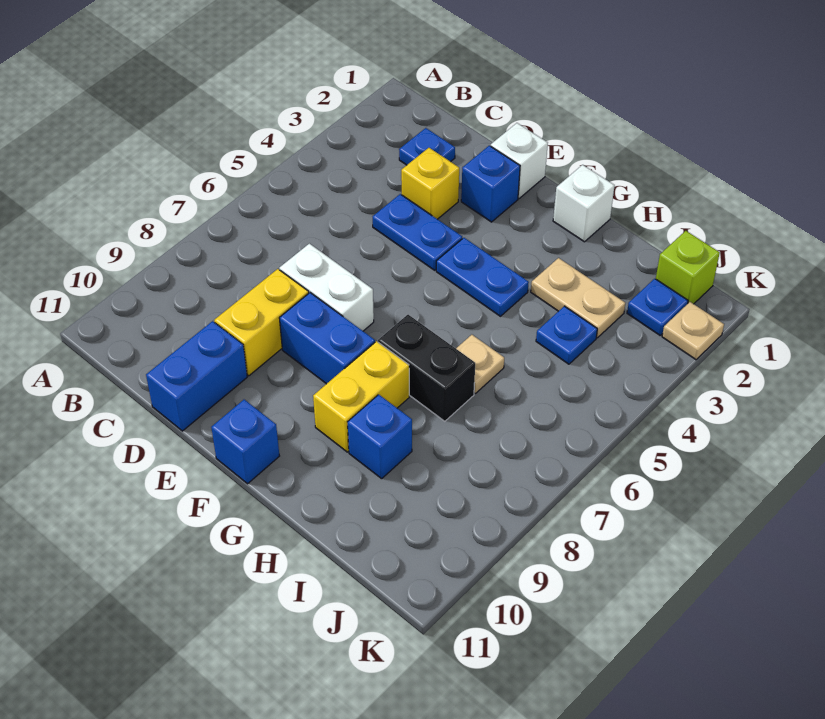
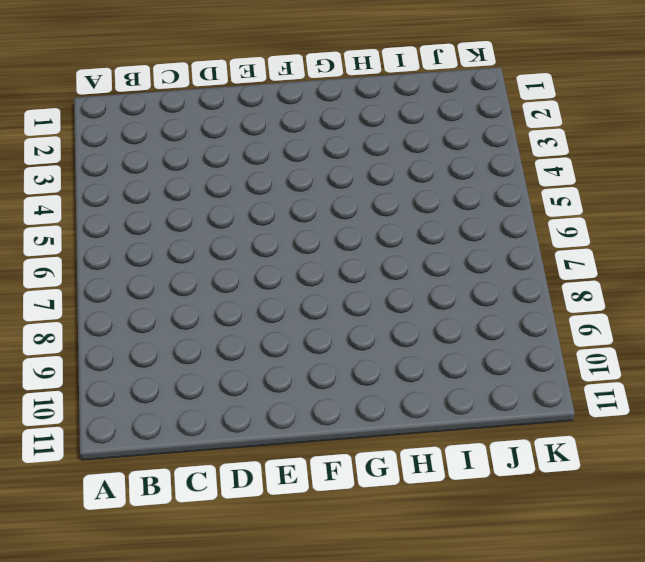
none -> blue plate C2 level 1
none -> yellow brick D3 level 1
none -> blue plate D4:E4 level 1

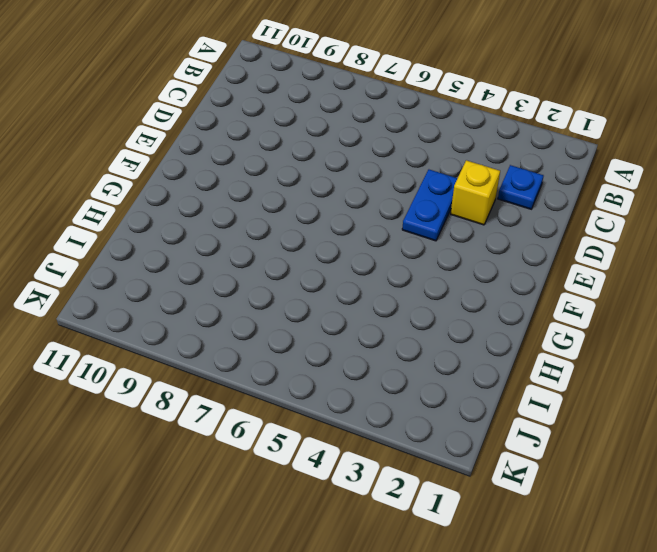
none -> white brick D7:E7 level 1
none -> yellow brick D8:D9 level 1
none -> blue brick D10:D11 level 1

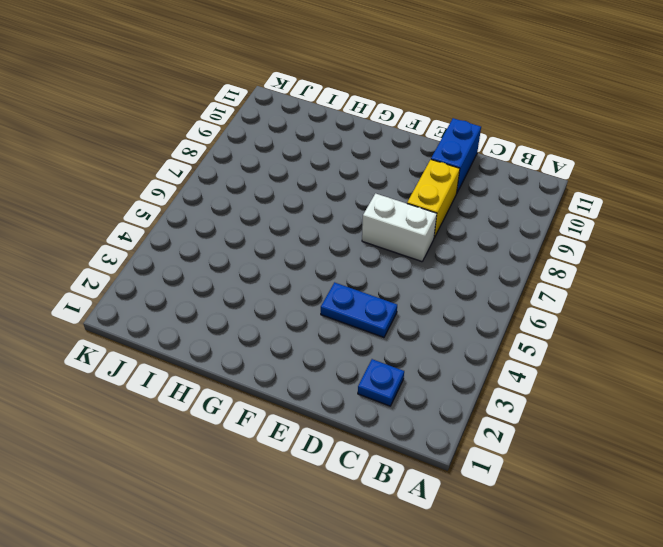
none -> yellow brick D3 level 1
none -> white brick E1 level 1
none -> blue brick E2 level 1

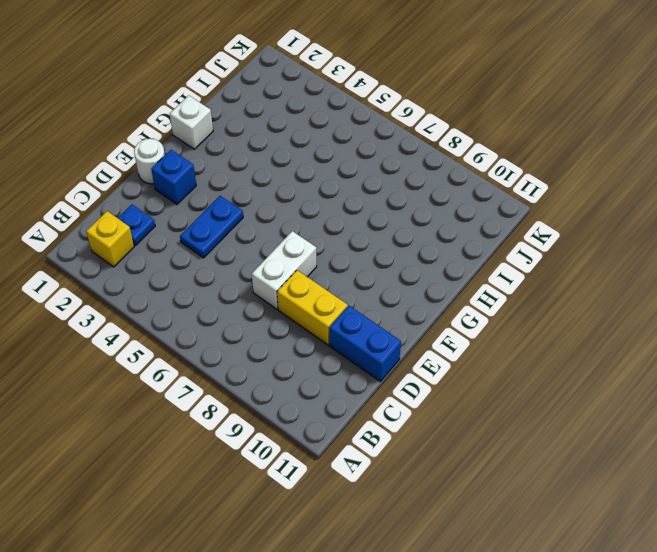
yellow brick B2 level 1 -> yellow brick D3 level 1
white round brick E1 level 1 -> white brick E1 level 1
none -> blue brick E8:F8 level 1
none -> blue plate F4:G4 level 1
none -> blue brick F11 level 1

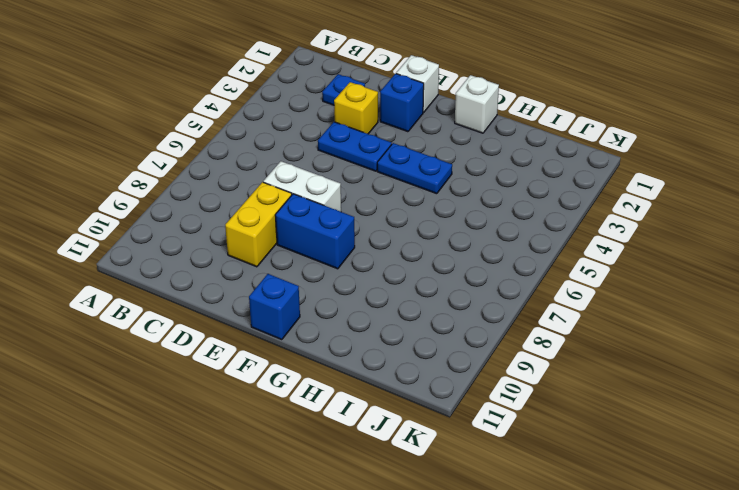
none -> blue brick D10:D11 level 1
none -> black brick G7:H7 level 1
none -> yellow brick G8:G9 level 1

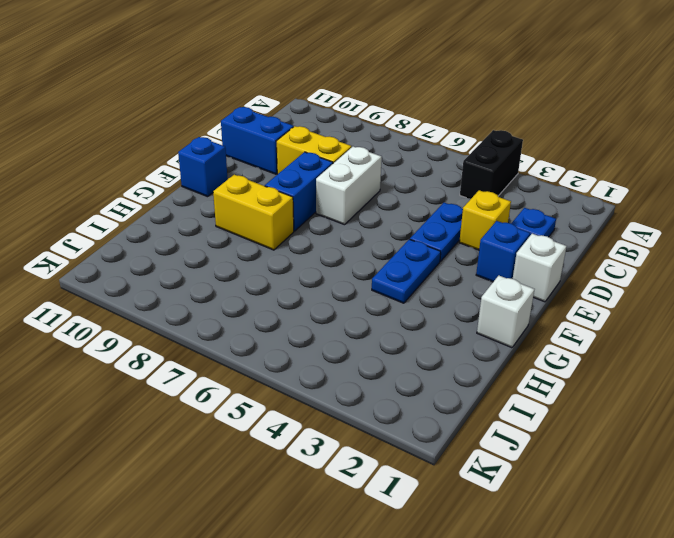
black brick A4:B4 level 1 -> black brick G7:H7 level 1
none -> tan plate H3:I3 level 1
none -> tan plate H6 level 1
none -> blue brick H9 level 1

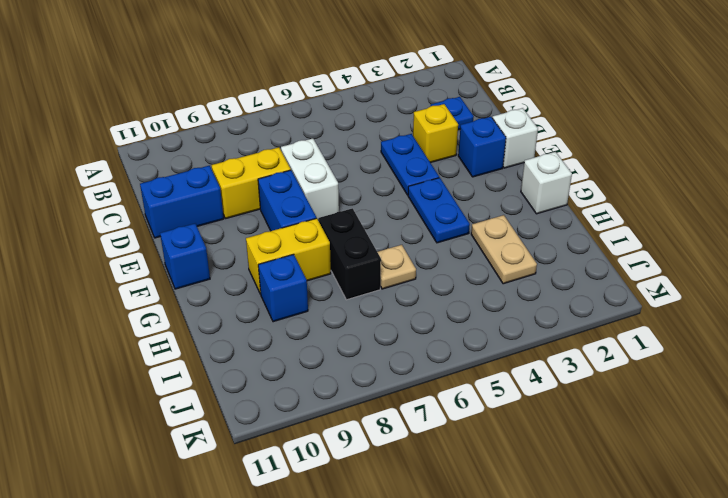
none -> blue plate I4 level 1
none -> lime brick J1 level 1
none -> blue plate J2 level 1

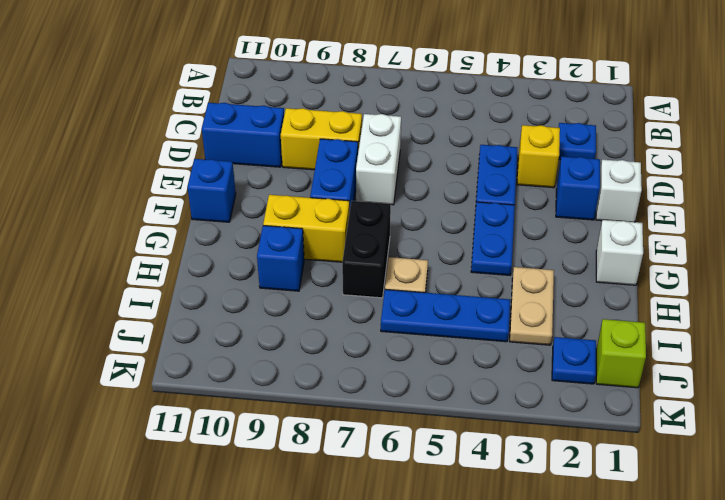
blue plate I4:I6 level 1 -> blue plate I4 level 1
none -> tan plate K2 level 1

